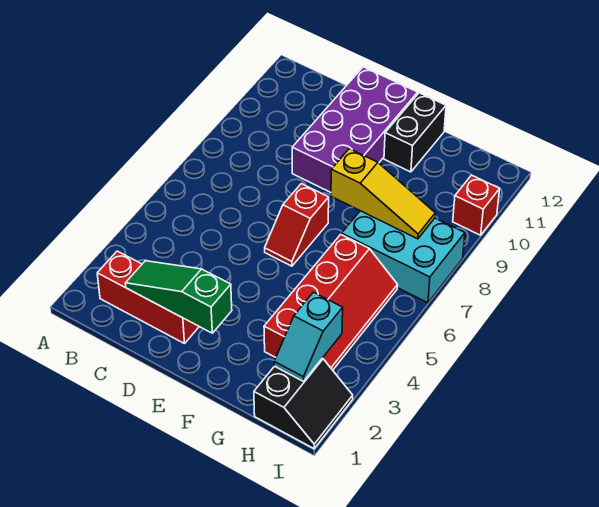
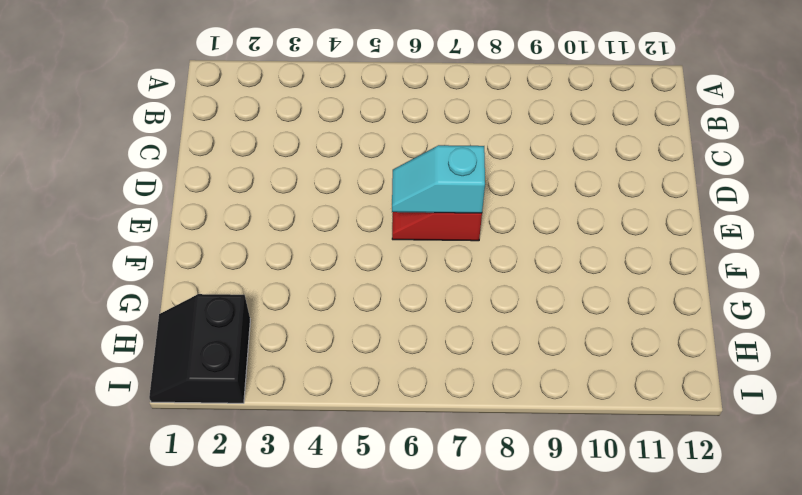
cyan slope E6:E7 level 2 top 7 -> cyan slope H2:H3 level 2 top 3
black slope H1:I2 level 1 top 2 -> black slope H1:I2 level 1 top H
none -> red brick B2:D2 level 1
none -> purple brick D9:E12 level 1

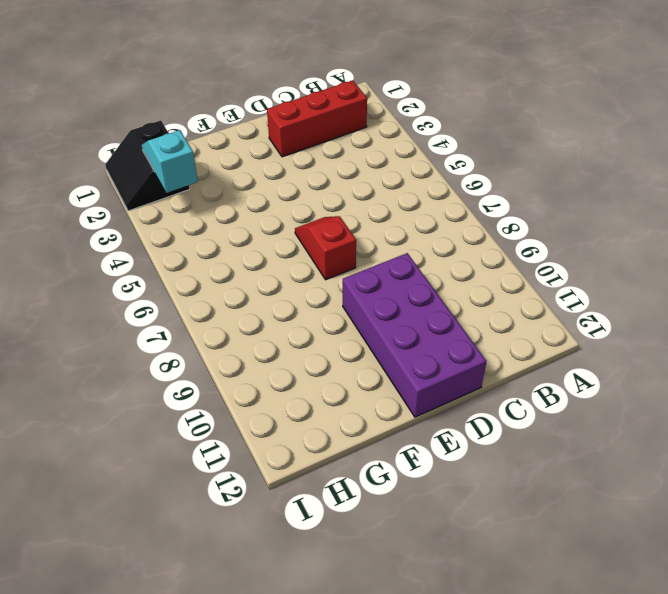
none -> black brick F11:F12 level 1
none -> red slope G3:H6 level 1 top G

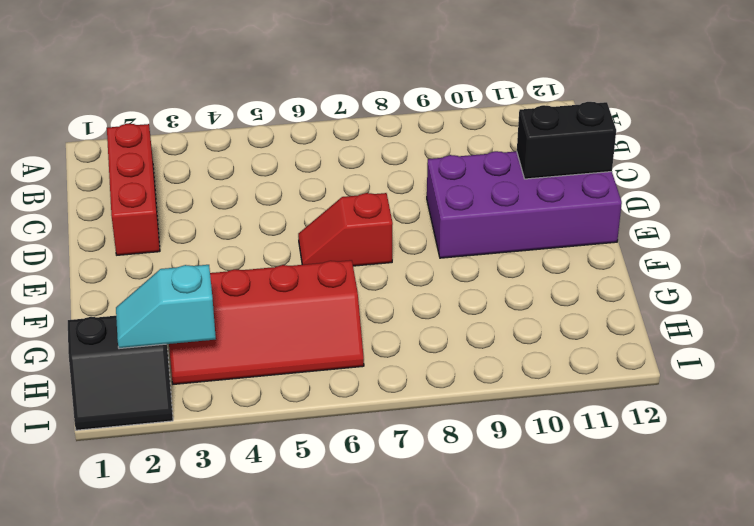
black brick D11:D12 level 2 -> black brick F11:F12 level 1
none -> cyan brick G7:I8 level 1
none -> red brick I10 level 1

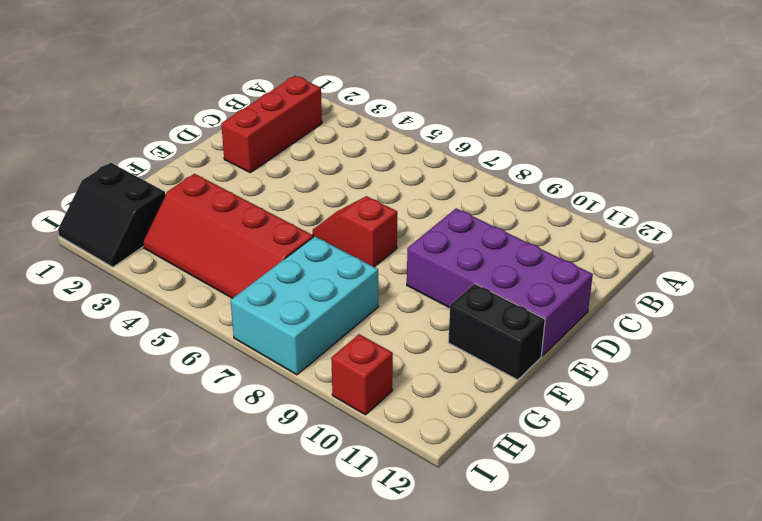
none -> green slope C2:E2 level 2 top E
none -> yellow slope F8:H8 level 2 top F

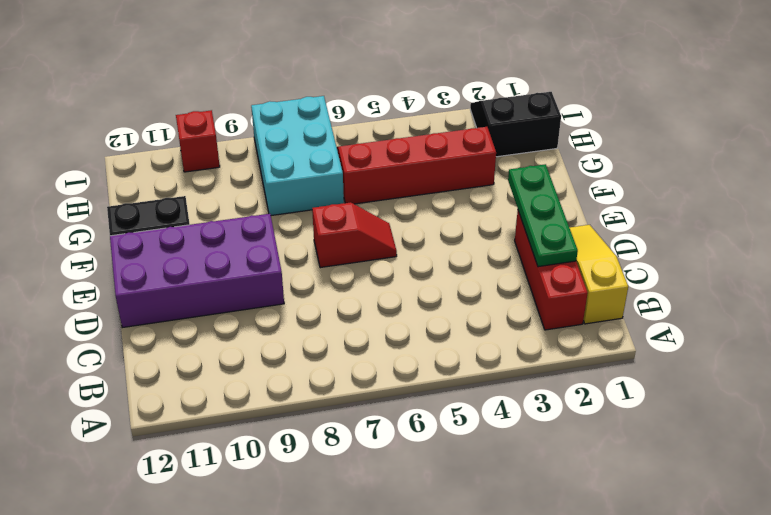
yellow slope B1:D1 level 1 top B -> yellow slope F8:H8 level 2 top F
green plate C2:E2 level 2 -> green slope C2:E2 level 2 top E
none -> cyan slope H2:H3 level 2 top 3

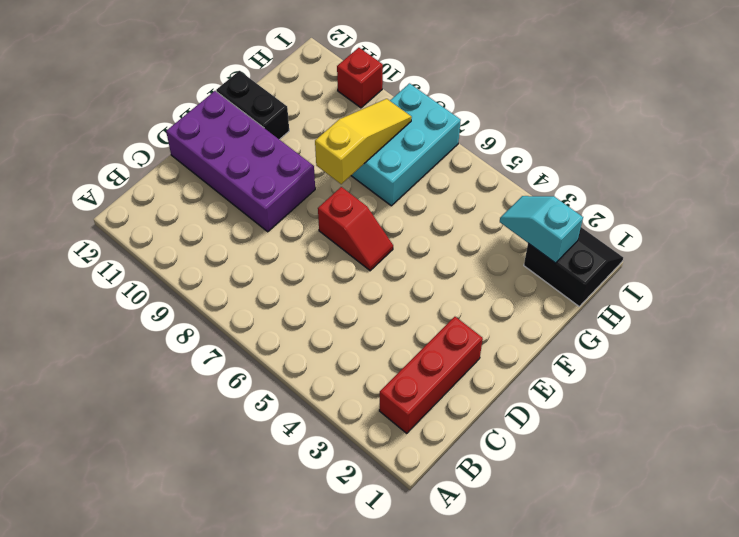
cyan slope H2:H3 level 2 top 2 -> cyan slope H2:H3 level 2 top 3
none -> red slope G3:H6 level 1 top G
none -> green slope C2:E2 level 2 top E

